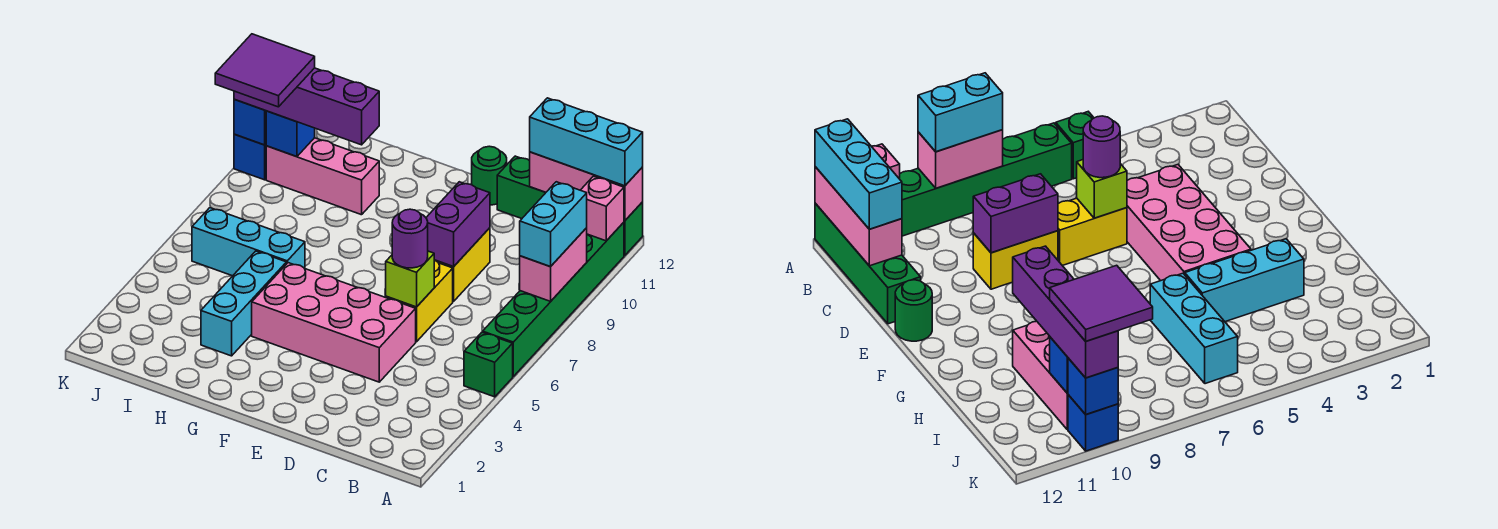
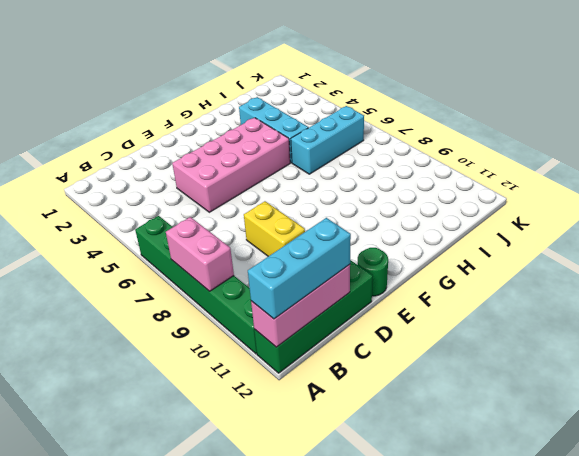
none -> green brick A5 level 1
none -> yellow brick D6:D7 level 1
none -> pink brick H10:J10 level 1

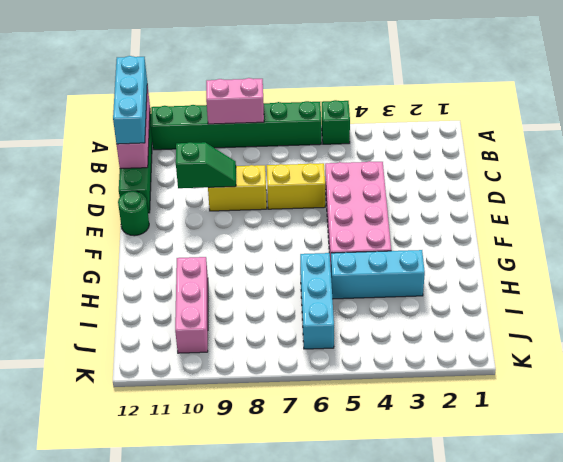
green slope D9:D10 level 2 top 10 -> purple brick D8:D9 level 2
none -> blue brick K10 level 1
none -> pink brick A11 level 2
none -> lime brick D6 level 2

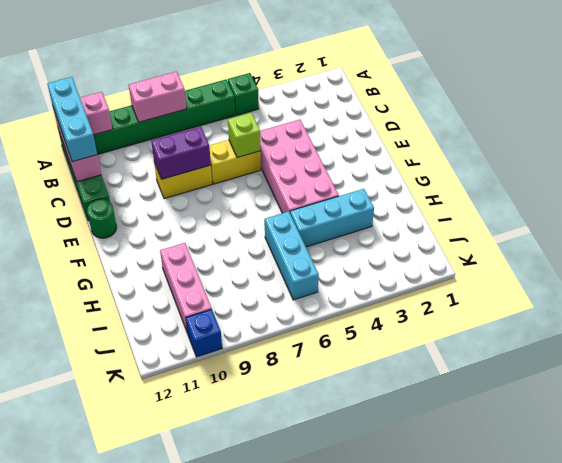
none -> blue brick J10 level 2
none -> blue brick K10 level 2
none -> cyan brick A8:A9 level 3

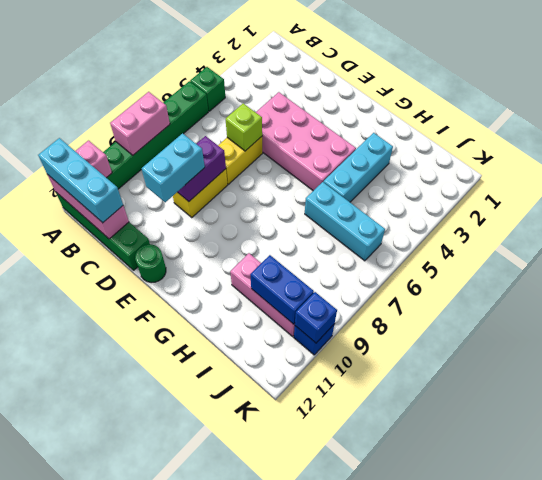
cyan brick D9:D10 level 3 -> cyan brick A8:A9 level 3
blue brick I10:J10 level 2 -> blue brick J10 level 2
none -> purple round brick D6 level 3
none -> purple brick H10:K10 level 3
none -> purple tile J9:K10 level 4

